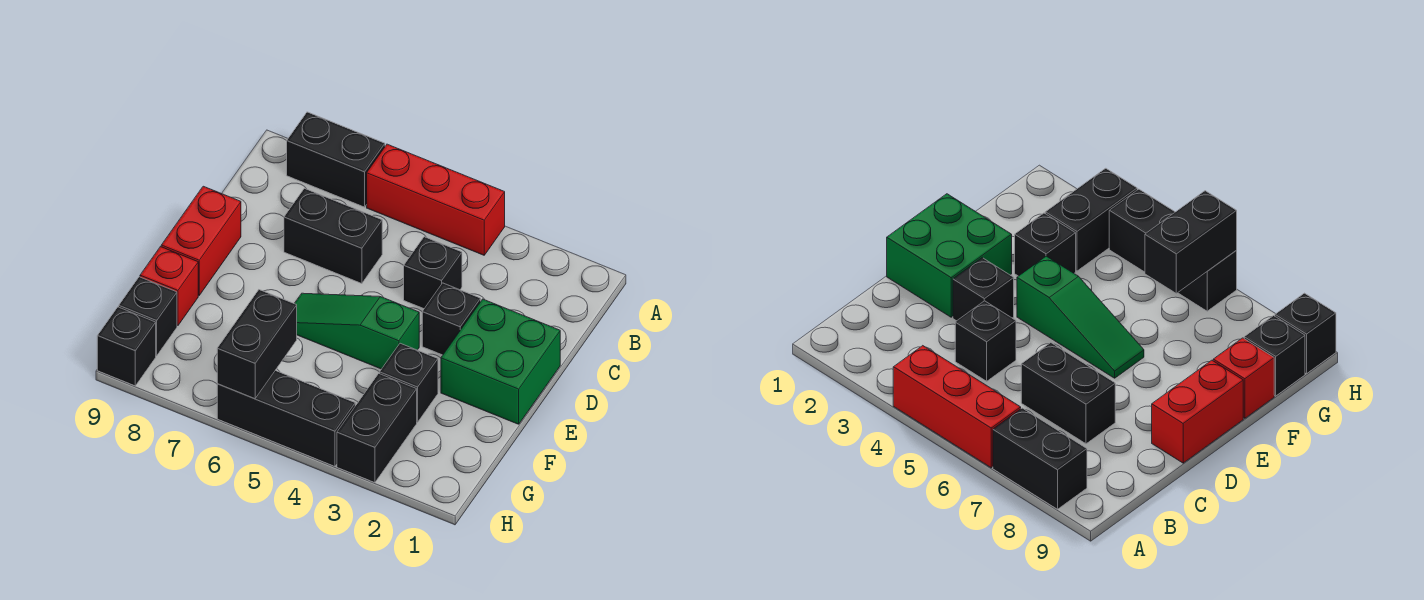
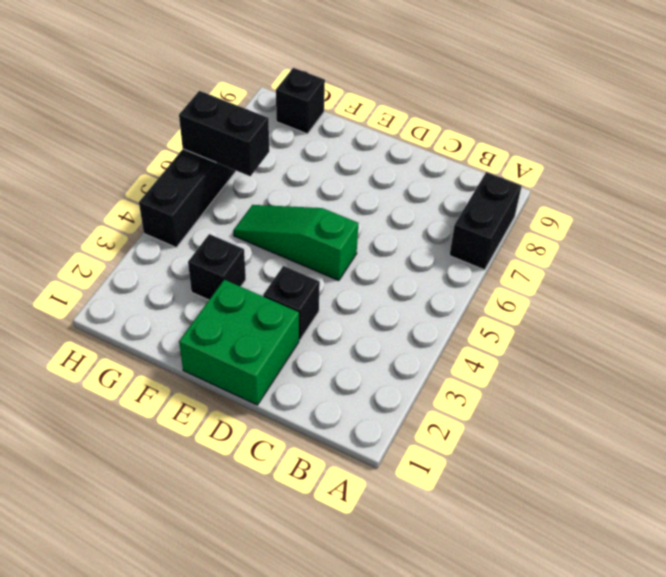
green slope D5:F5 level 1 top D -> green slope E4:E6 level 1 top 4
none -> red brick A4:A6 level 1
none -> black brick C4 level 1
none -> black brick C6:C7 level 1

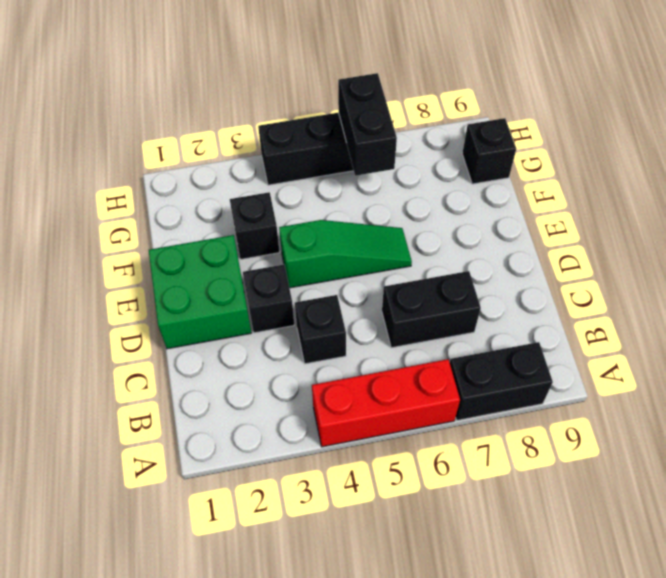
none -> red brick D9:E9 level 1
none -> red brick F9 level 1
none -> black brick G3:H3 level 1

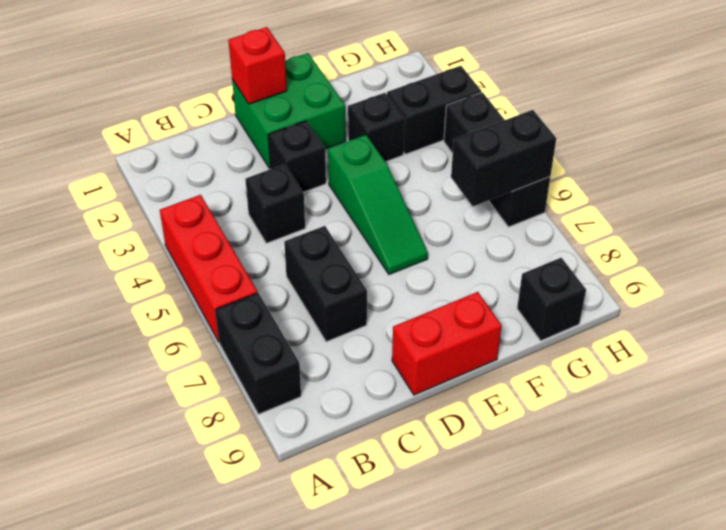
red brick D1 level 2 -> red brick F9 level 1
none -> black brick H9 level 1

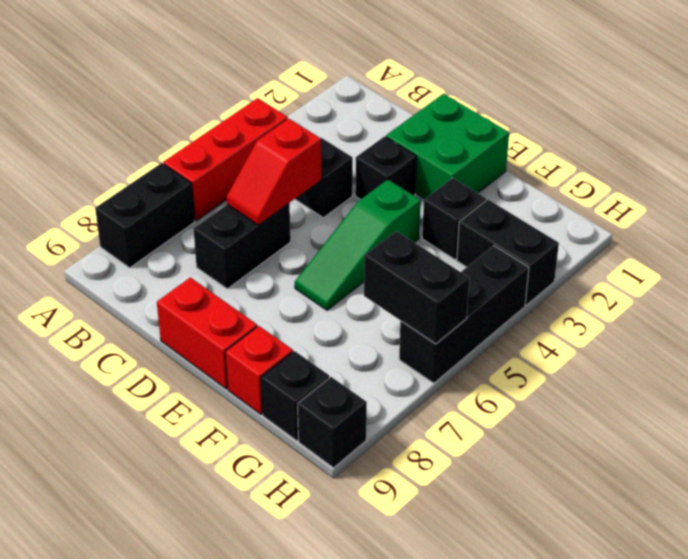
red slope C5:C6 level 2 top 5 -> none

